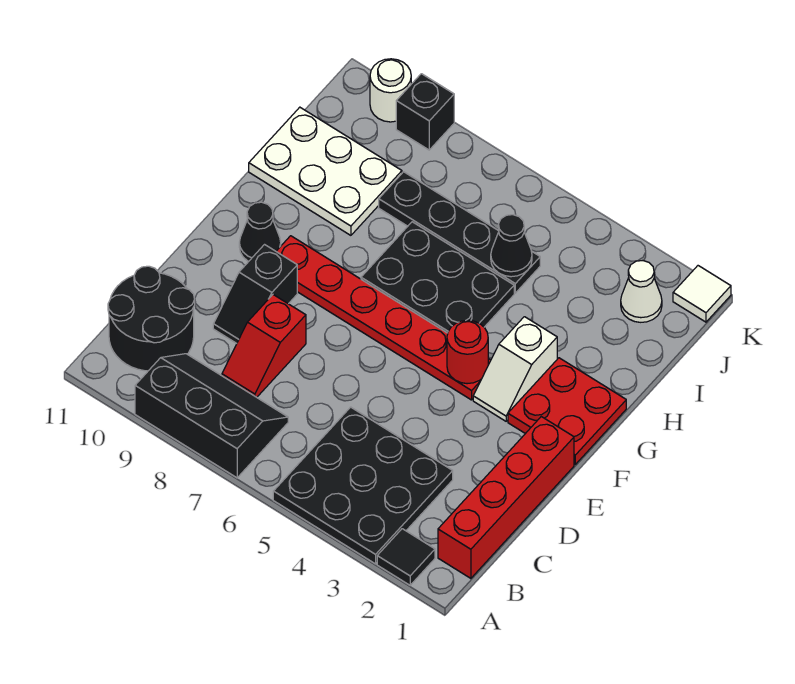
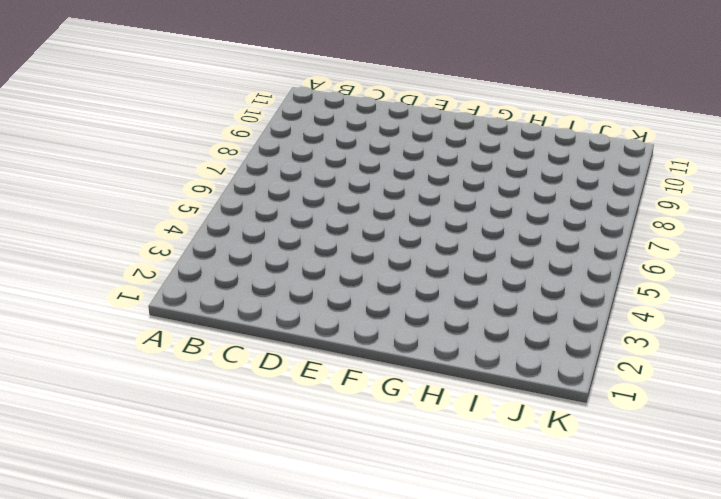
none -> black tile A2 level 1
none -> black plate A3:C5 level 1
none -> black slope A7:B9 level 1 top A

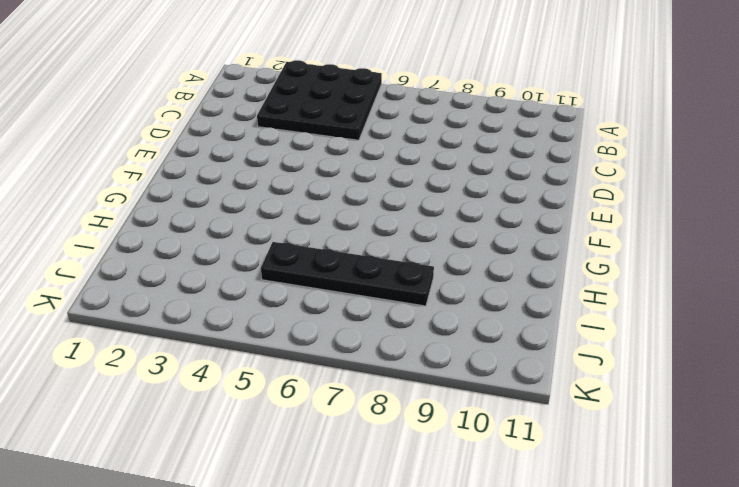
none -> black tile A2 level 1
none -> black slope A7:B9 level 1 top A
none -> red brick B1:E1 level 1

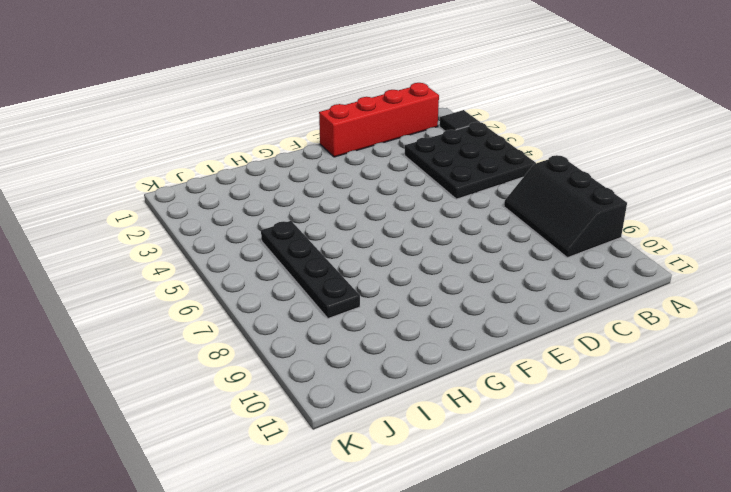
none -> black round brick B10:C11 level 1
none -> red slope C8:D8 level 1 top D
none -> black slope D9:E9 level 1 top E

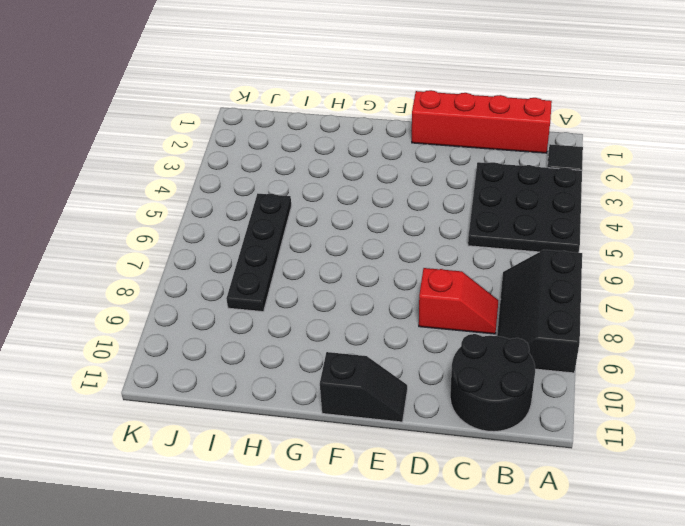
black slope E11:F11 level 1 top F -> black slope D9:E9 level 1 top E
none -> red plate F1:G2 level 1
none -> white slope F3:G3 level 1 top G
none -> red plate F4:F9 level 1

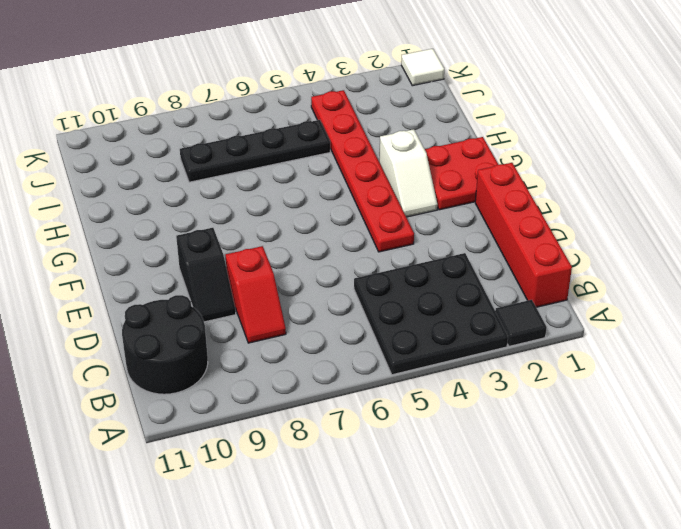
red plate E4:J4 level 1 -> red plate F4:F9 level 1
none -> black slope A7:B9 level 1 top A
none -> black cone F10 level 1
none -> black plate G5:H7 level 1

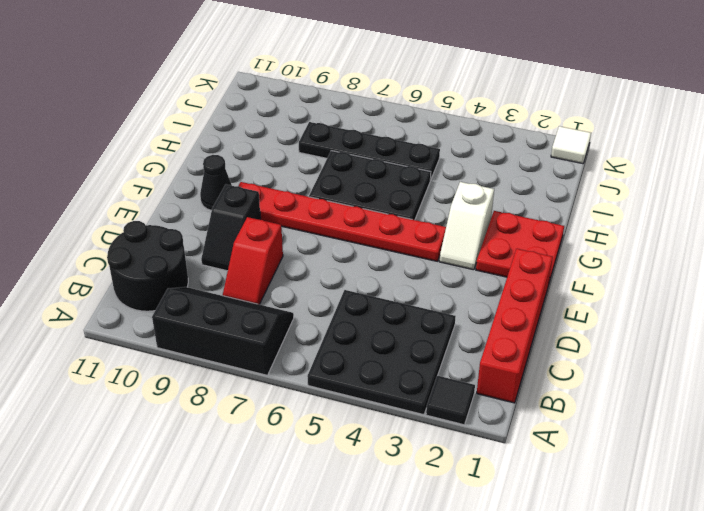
none -> white plate H9:I11 level 1
none -> white cone J2 level 1
none -> black brick K9 level 1

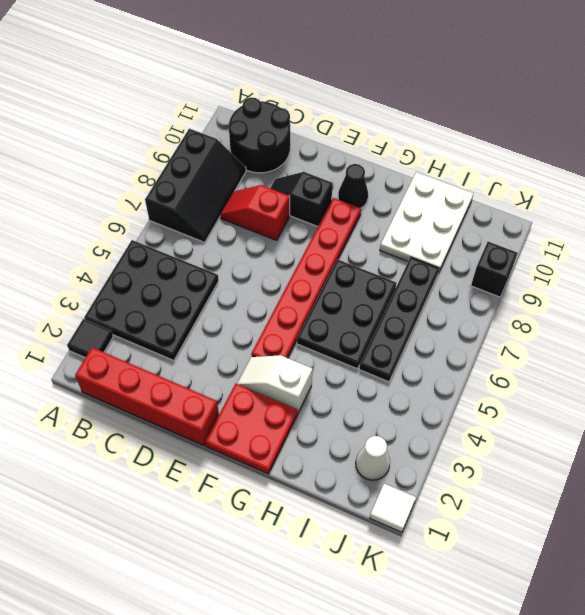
none -> white round brick K10 level 1
none -> red round brick F4 level 2
none -> black cone I5 level 2

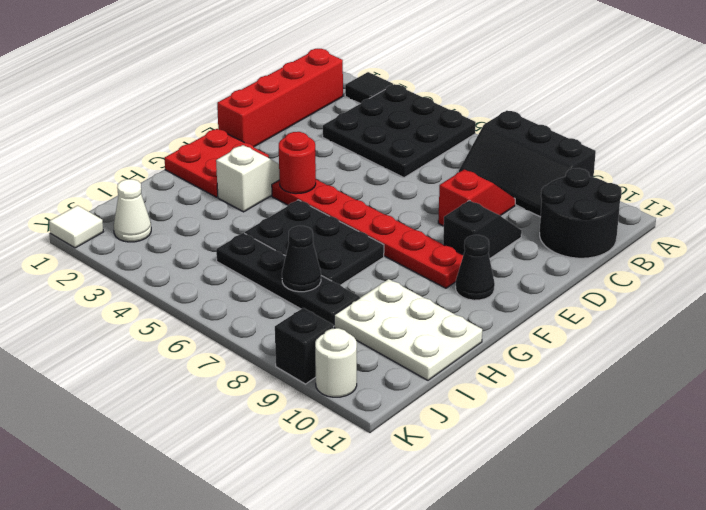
black cone I7 level 2 -> black cone I5 level 2

